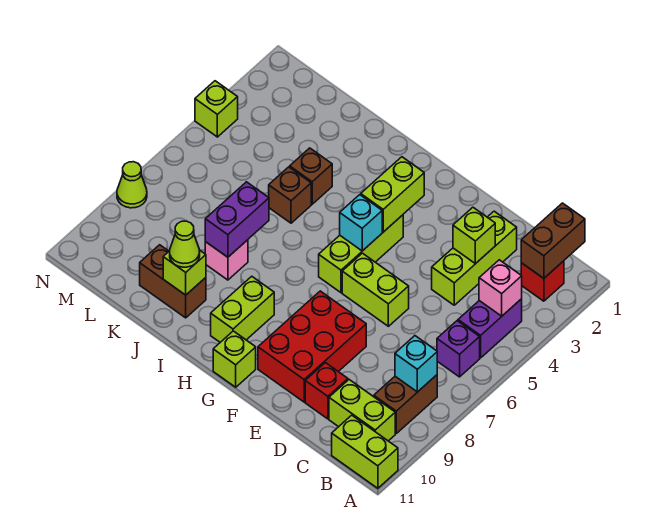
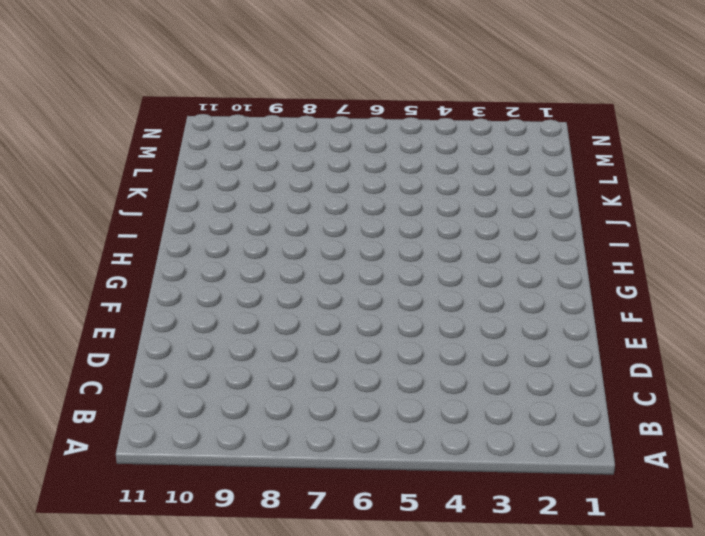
none -> lime brick A11:B11 level 1
none -> red brick B2 level 1
none -> purple brick B4:B5 level 1

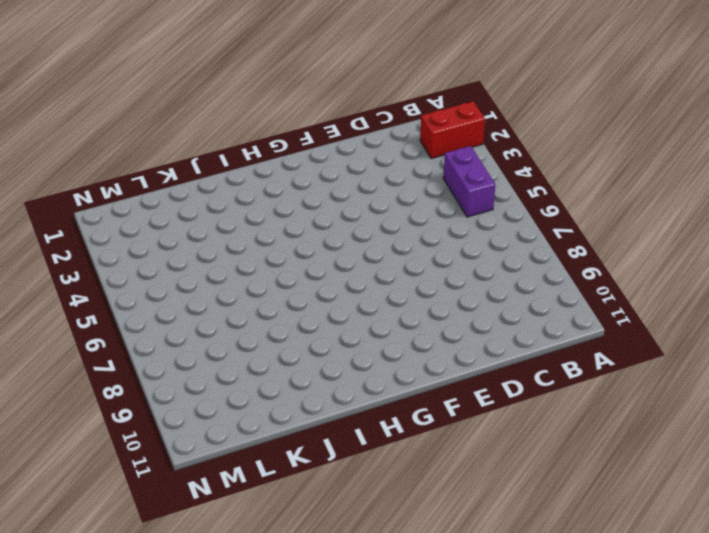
red brick A2:B2 level 1 -> red brick B2 level 1
none -> lime brick A11:B11 level 1
none -> purple brick B6 level 1
none -> brown brick B8:B9 level 1

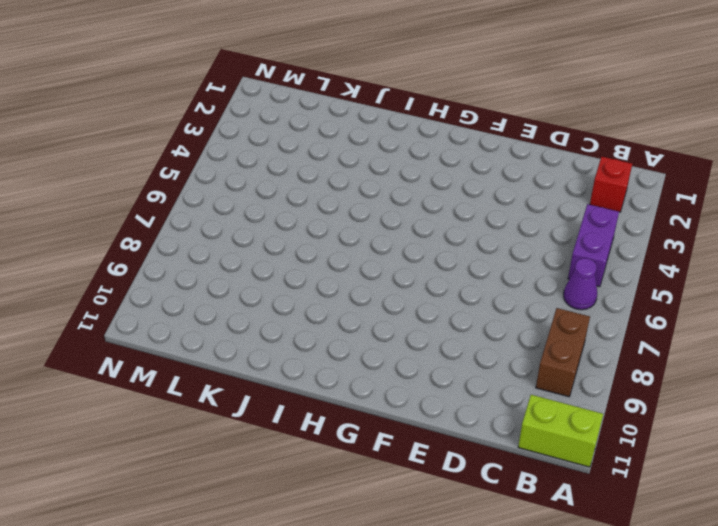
purple cone B6 level 1 -> purple brick B6 level 1
none -> lime brick B10:C10 level 1
none -> lime brick D2:D4 level 1
none -> red brick D10 level 1

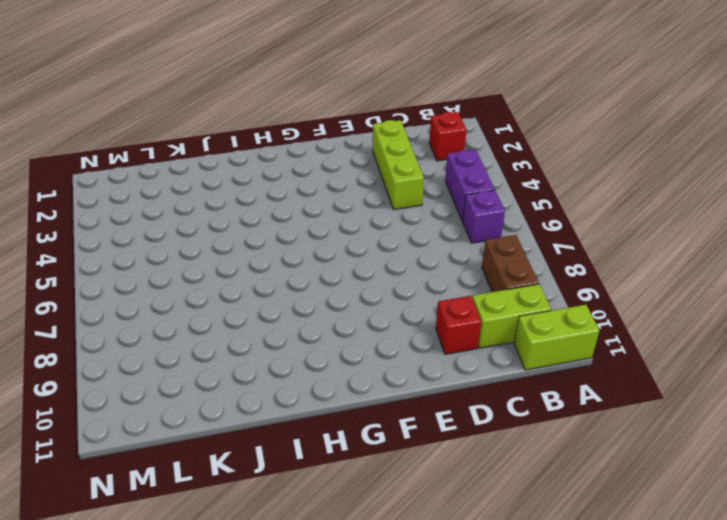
none -> lime brick E6:F6 level 1
none -> red brick E8:F10 level 1
none -> lime brick G4:G6 level 1

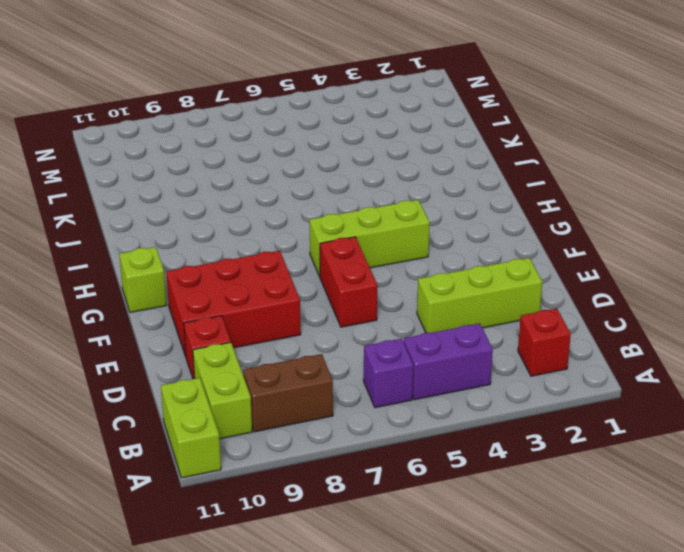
red brick E6:F6 level 1 -> lime brick E6:F6 level 1
none -> lime brick H9:H10 level 1
none -> brown brick J4 level 1
none -> brown brick J5 level 1

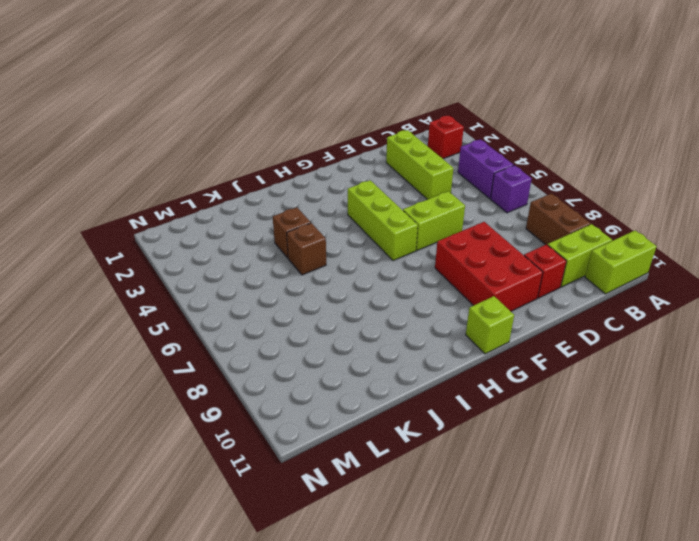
none -> lime brick H9:H10 level 1
none -> pink brick J8 level 1
none -> brown brick J10:K10 level 1

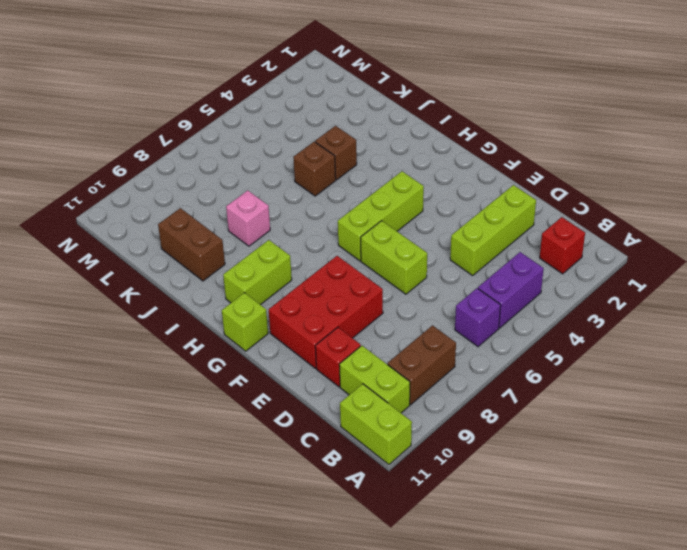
none -> lime brick N4 level 1
none -> lime cone N8 level 1
none -> brown brick B1:B2 level 2

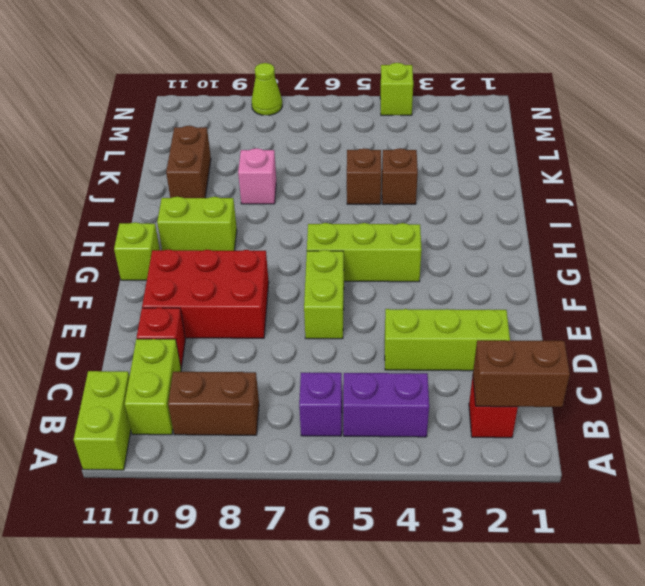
none -> pink brick B4 level 2
none -> cyan brick B8 level 2
none -> lime brick D3 level 2

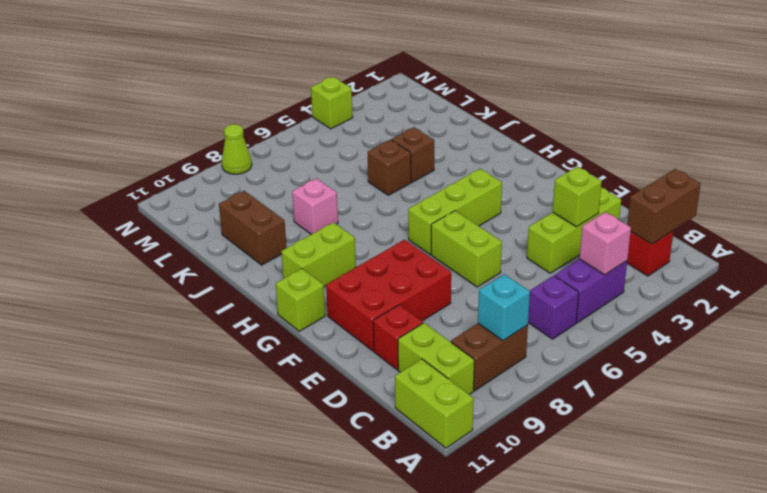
none -> lime brick G3:G4 level 2
none -> cyan brick G5 level 2
none -> purple brick J7:J8 level 2

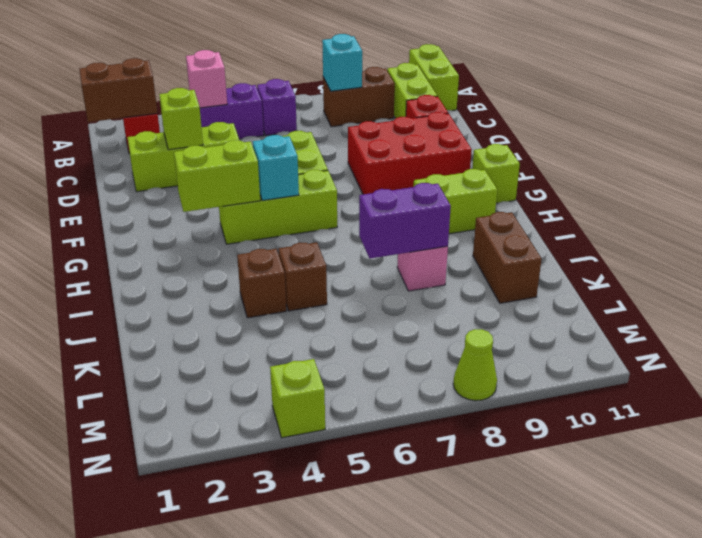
none -> lime brick J10 level 2
none -> lime cone J10 level 3

